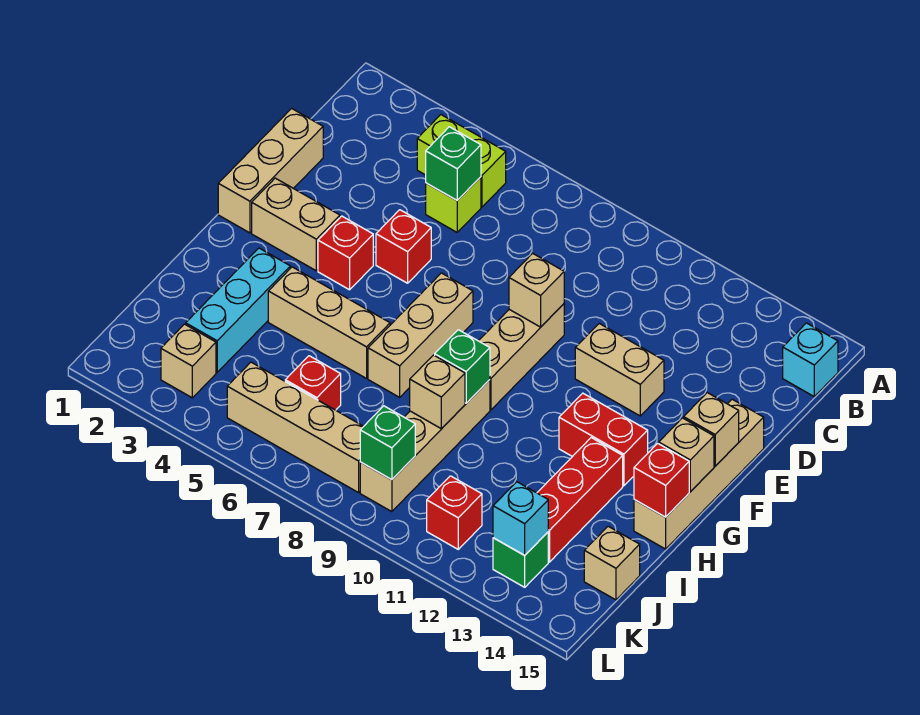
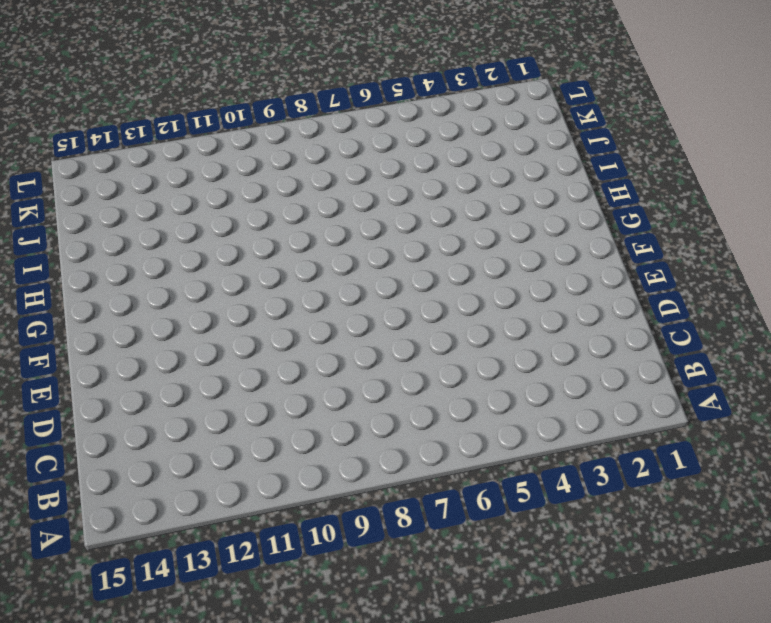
none -> lime brick B4:B5 level 1
none -> cyan brick B15 level 1
none -> lime brick C5 level 1
none -> tan brick D1:F1 level 1

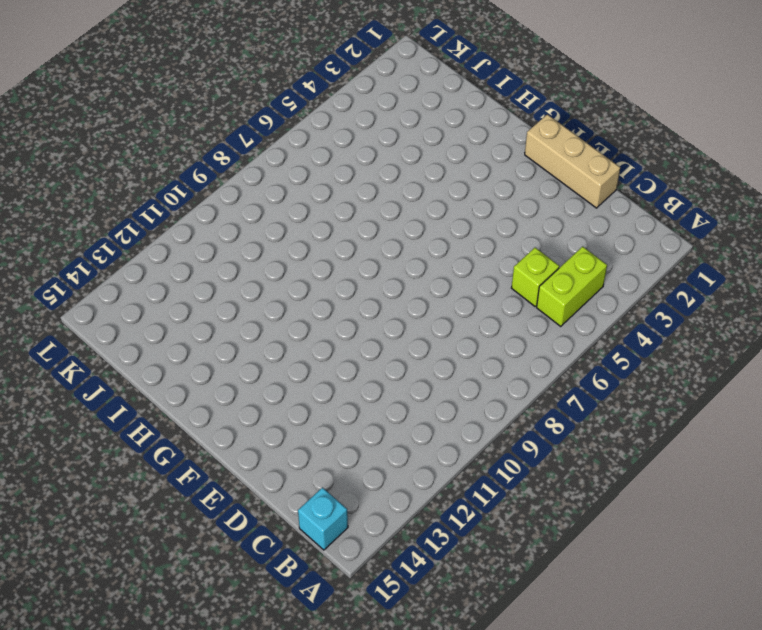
none -> red brick E5 level 1
none -> tan brick E9:G9 level 1
none -> tan brick E11:E12 level 1
none -> tan brick E15:H15 level 1

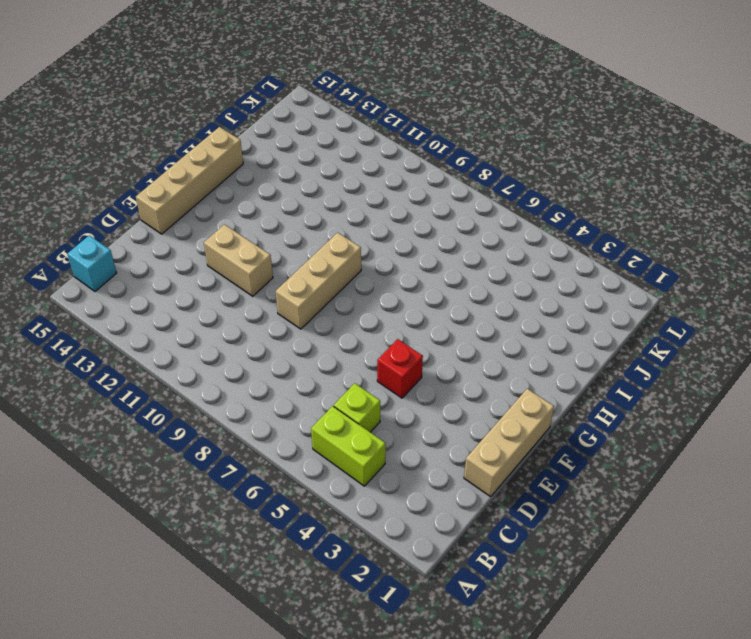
none -> tan brick F2:F3 level 1
none -> red brick F4 level 1
none -> tan brick F7:H7 level 1
none -> red brick G12:G13 level 1

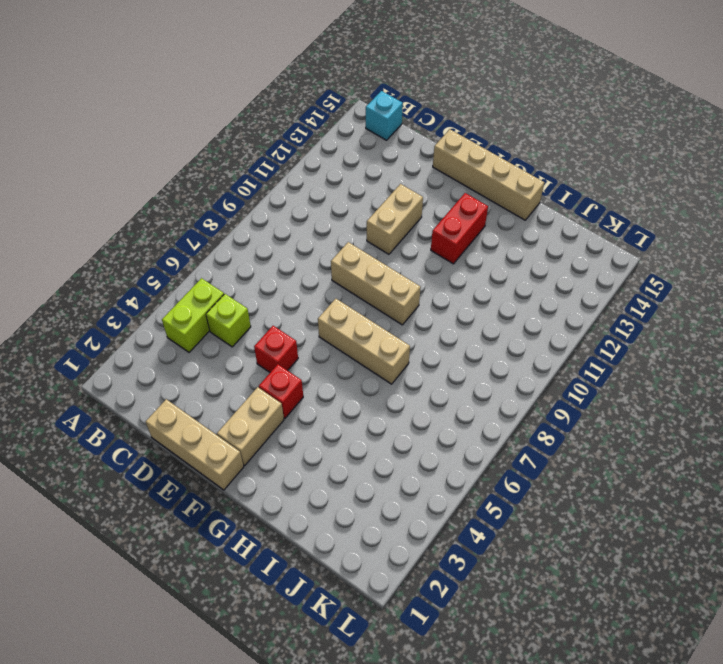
none -> cyan brick H3:J3 level 1
none -> tan brick H4:H6 level 1
none -> tan brick H9:K9 level 1
none -> red brick H13:J13 level 1

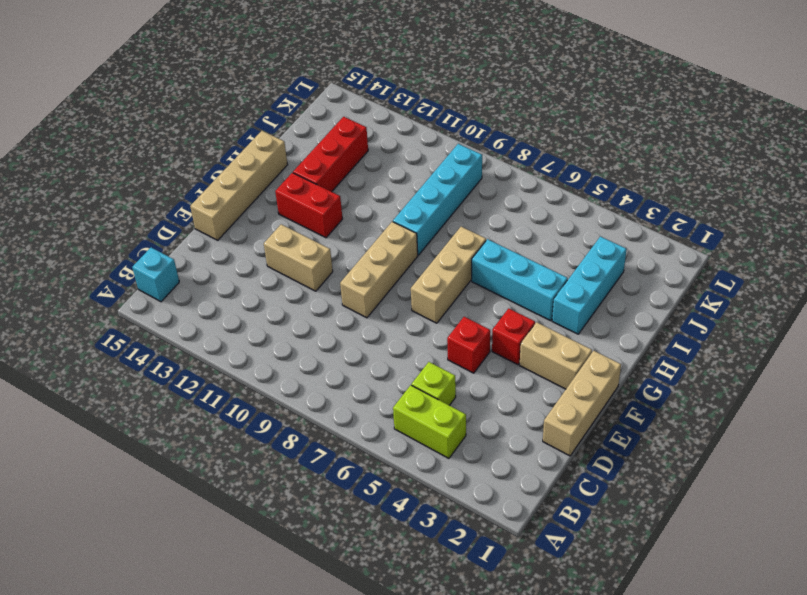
cyan brick H4:H6 level 1 -> tan brick H4:H6 level 1
cyan brick H9:K9 level 1 -> tan brick H9:K9 level 1
none -> red brick J6 level 1
none -> tan brick J15 level 1
none -> tan brick K3 level 1
none -> tan brick K5:K8 level 1

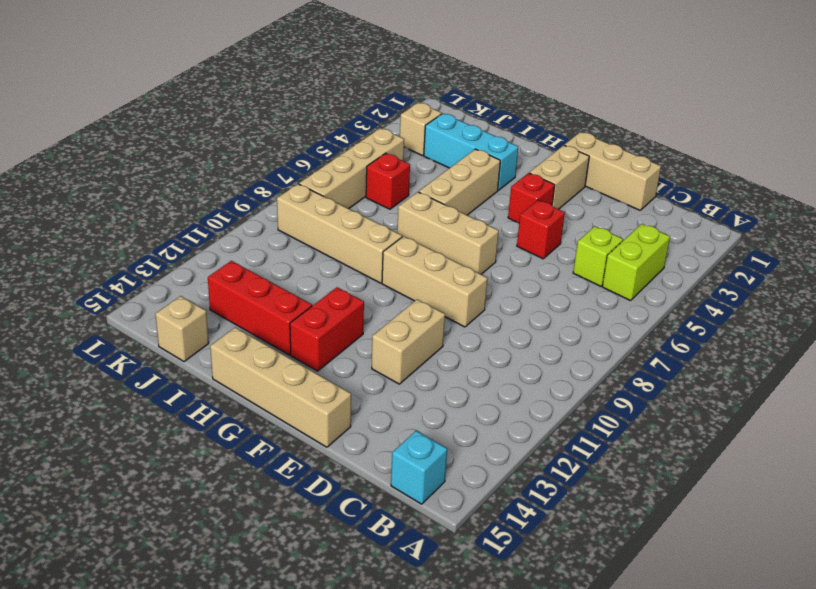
none -> red brick K11 level 1
none -> green brick K13 level 1
none -> green brick C5 level 2
none -> tan brick E9 level 2

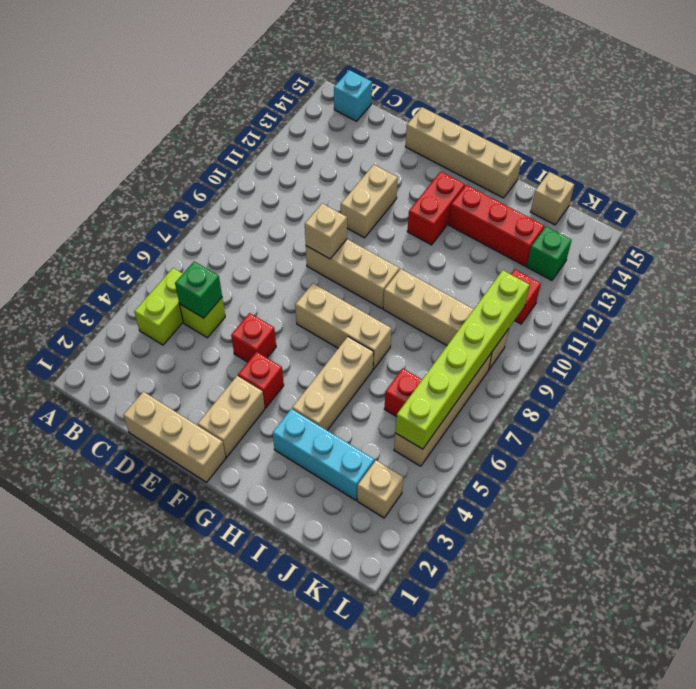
lime brick K5:K10 level 2 -> green brick K9 level 2
none -> tan brick F15 level 2
none -> tan brick G15 level 2
none -> green brick H9 level 2
none -> red brick H15 level 2

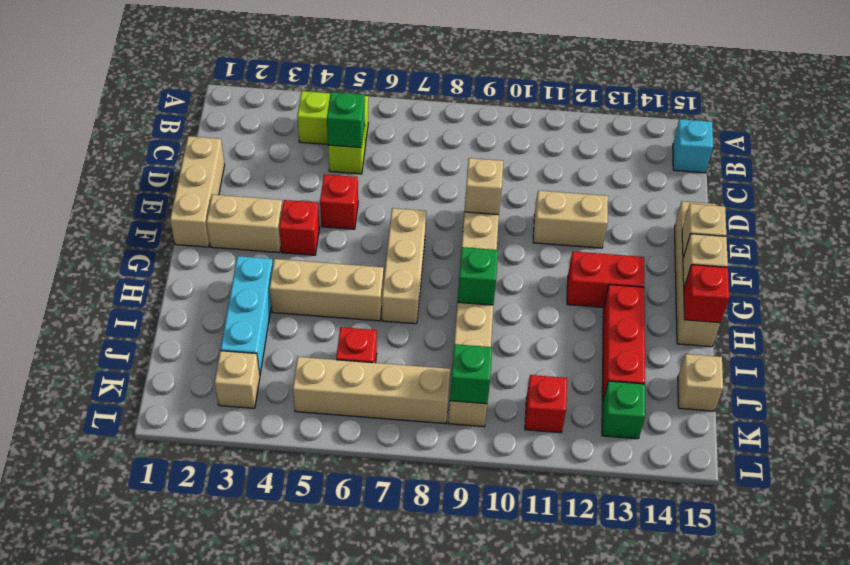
none -> tan brick I9 level 2
none -> cyan brick K13 level 2

